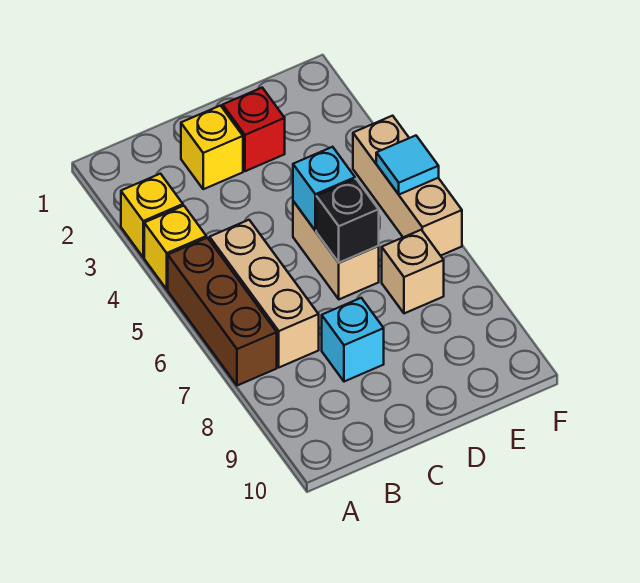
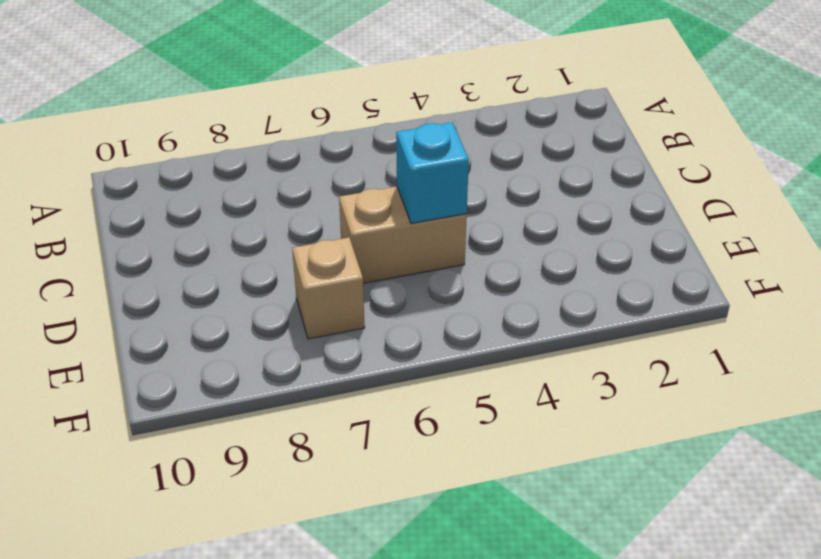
none -> yellow brick A3 level 1
none -> yellow brick A4 level 1
none -> brown brick A5:A7 level 1

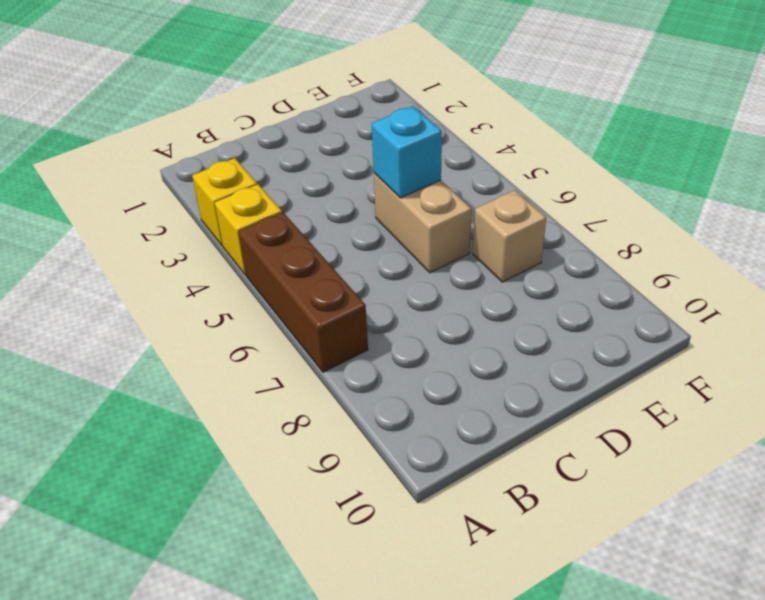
none -> tan brick B5:B7 level 1
none -> yellow brick C2 level 1
none -> cyan brick C8 level 1

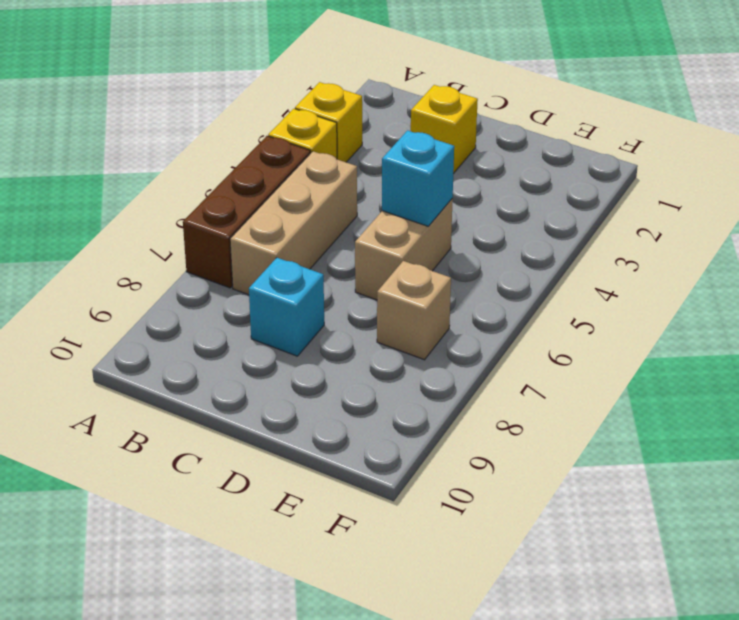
none -> red brick D2 level 1
none -> tan brick F4:F6 level 1
none -> black brick D6 level 2

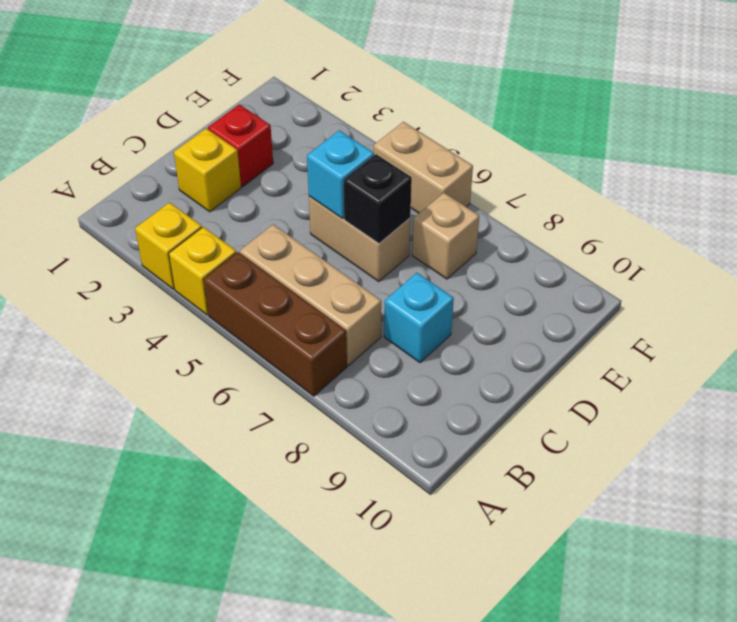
tan brick F5:F6 level 1 -> tan brick F4:F6 level 1
none -> cyan tile F5 level 2

